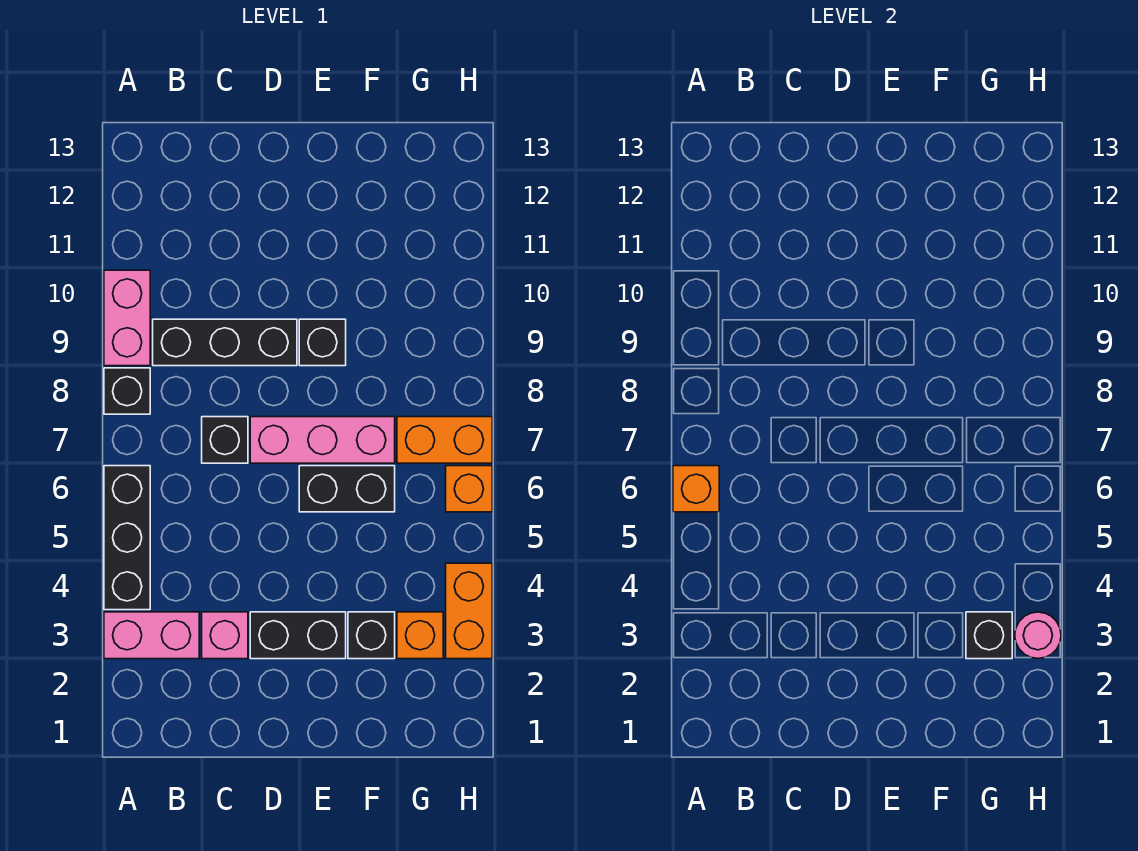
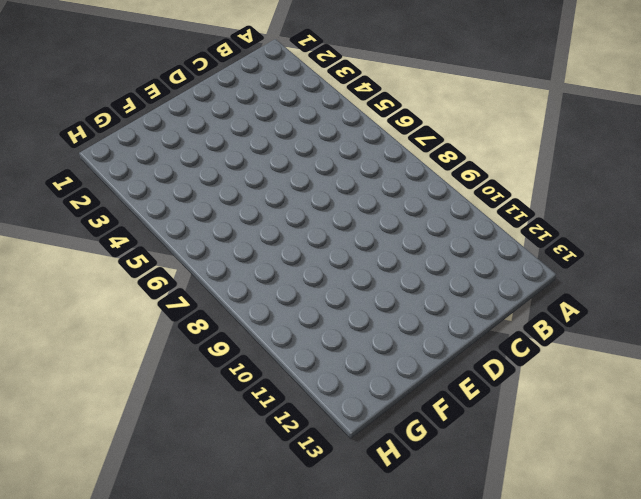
none -> pink brick A3:B3 level 1
none -> black brick A4:A6 level 1
none -> black brick A8 level 1

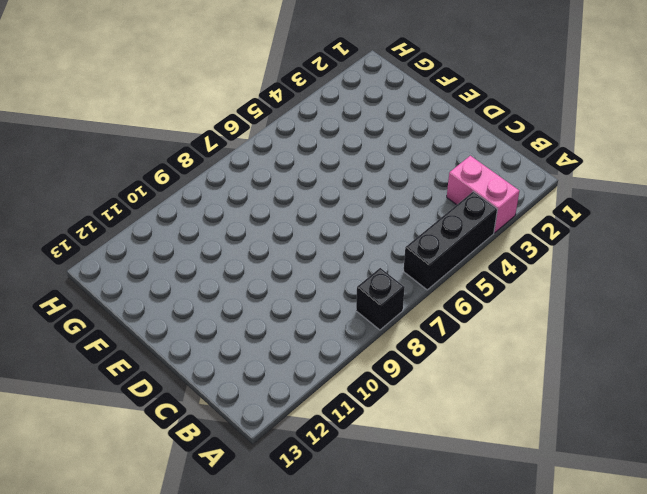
none -> pink brick A9:A10 level 1
none -> black brick B9:D9 level 1
none -> pink brick C3 level 1

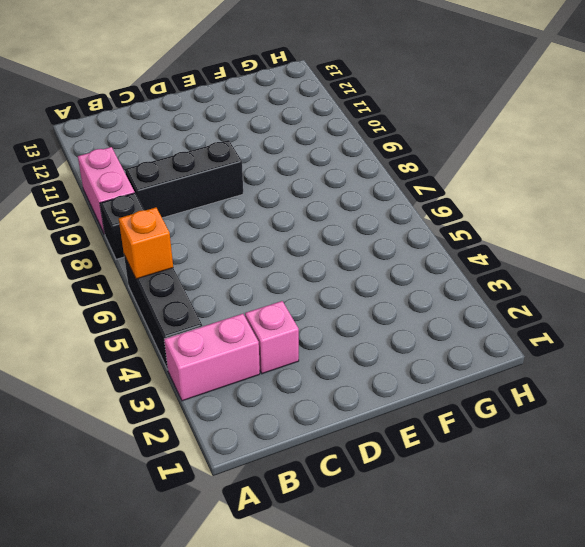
none -> black brick C7 level 1
none -> black brick D3:E3 level 1
none -> pink brick D7:F7 level 1

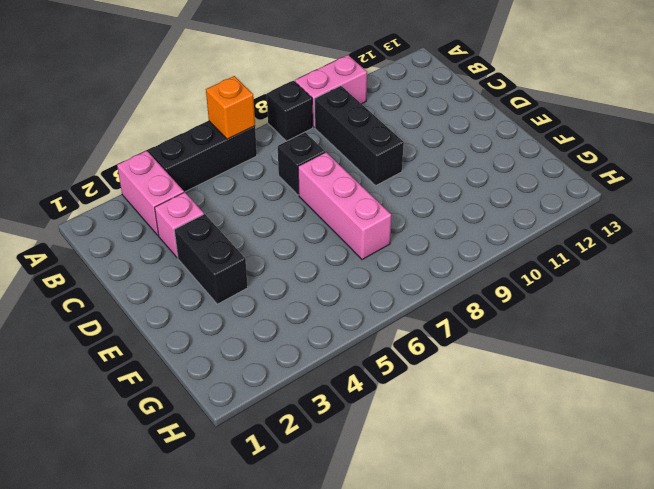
none -> black brick E6:F6 level 1
none -> black brick E9 level 1
none -> black brick F3 level 1

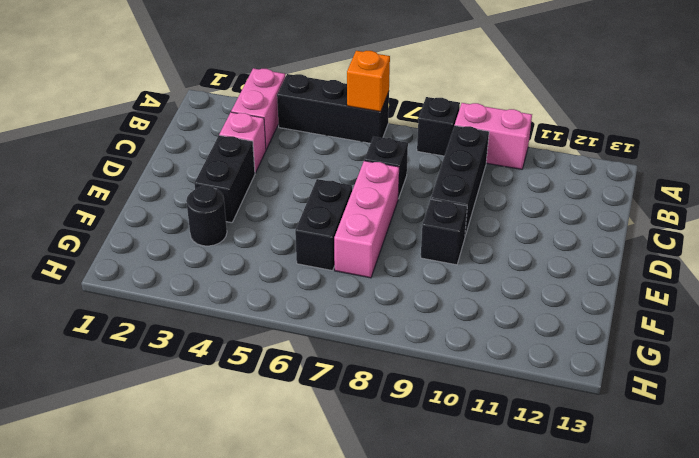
black round brick F3 level 1 -> black brick F3 level 1
none -> orange brick G3 level 1
none -> orange brick G7:H7 level 1
none -> orange brick H3:H4 level 1

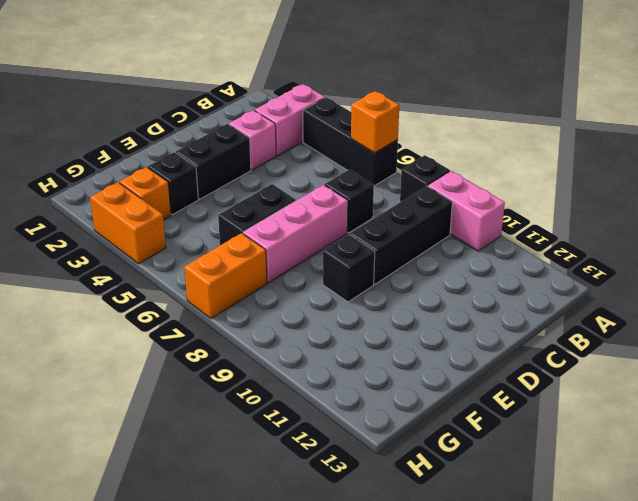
none -> orange brick H6 level 1
none -> black brick G3 level 2
none -> pink round brick H3 level 2

